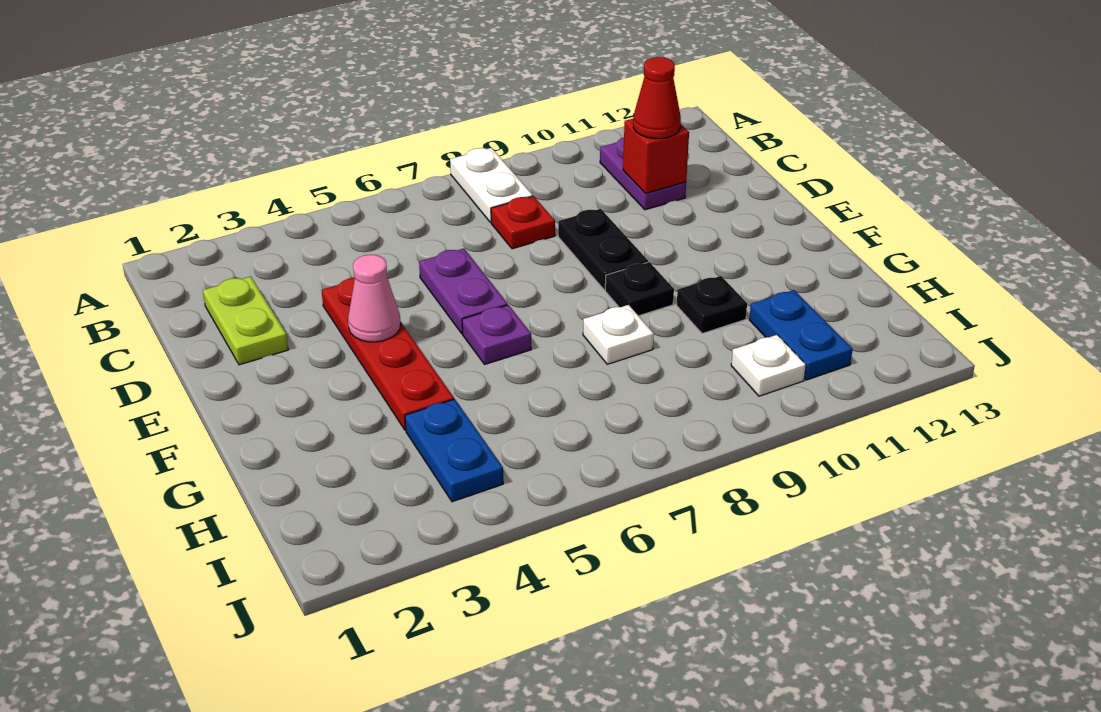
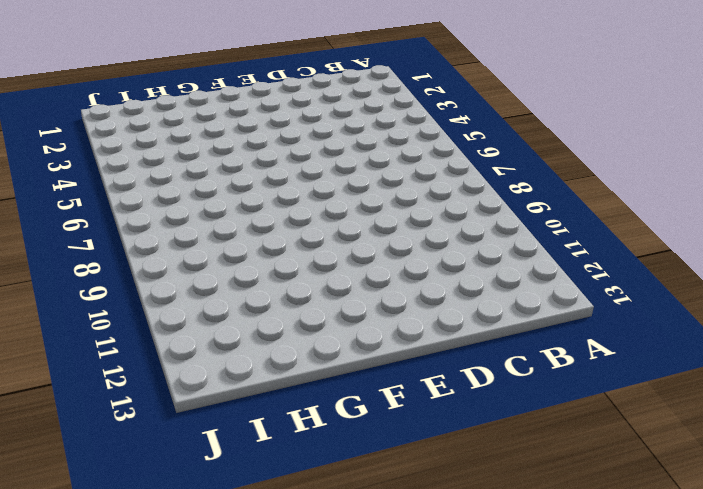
none -> white plate A8:B8 level 1
none -> purple plate B11:C11 level 1
none -> lime plate C2:D2 level 1

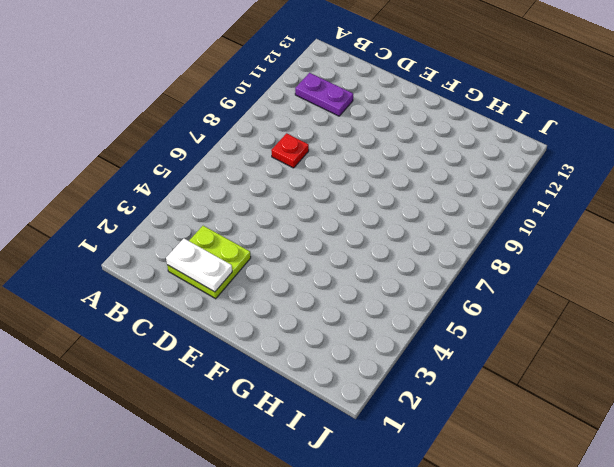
lime plate C2:D3 level 1 -> lime plate C2:D2 level 1
white plate C2:D2 level 2 -> white plate A8:B8 level 1
none -> red plate D4:G4 level 1
none -> purple plate D6:E6 level 1
none -> black plate D9:E9 level 1

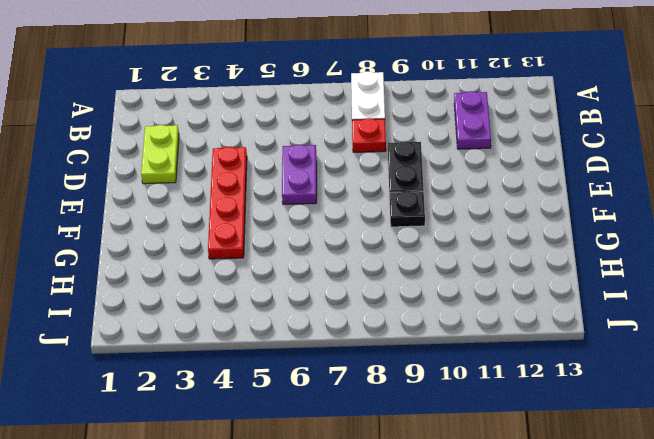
none -> purple plate F6 level 1
none -> white plate G8 level 1
none -> black plate G10 level 1

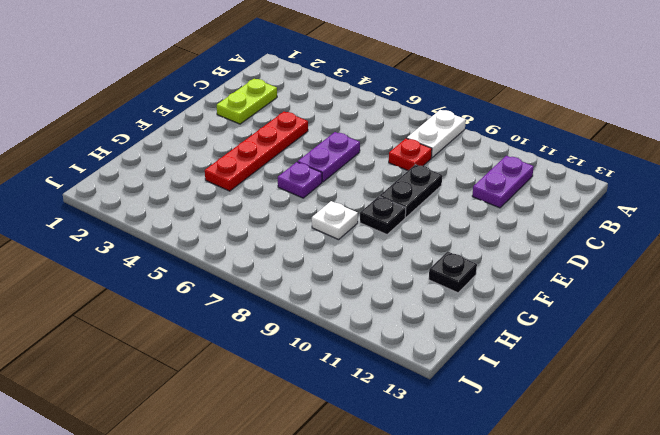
black plate G12 level 1 -> black plate G10 level 1
none -> blue plate H4:I4 level 1
none -> blue plate H11:I11 level 1
none -> white plate I10 level 1

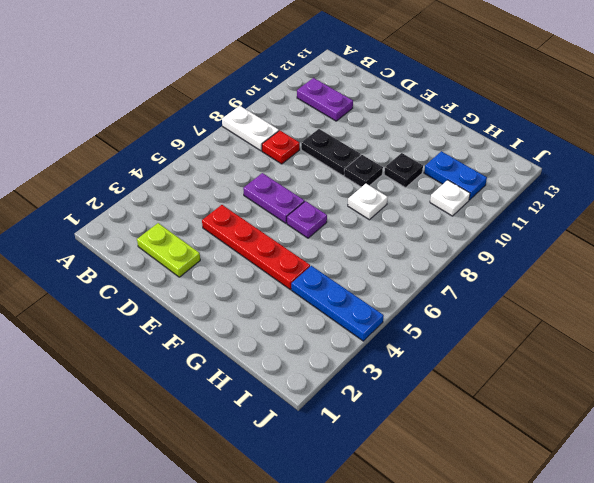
blue plate H4:J4 level 1 -> blue plate H4:I4 level 1
none -> red brick C11 level 2
none -> pink cone E4 level 2
none -> red cone C11 level 3

